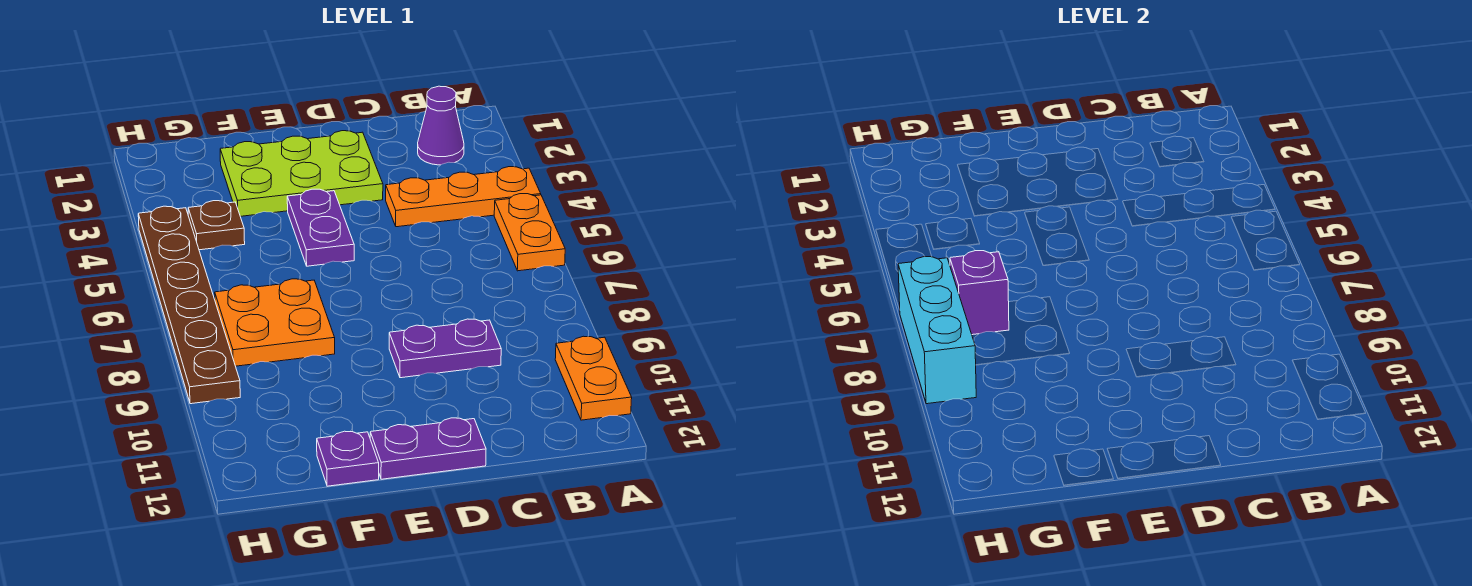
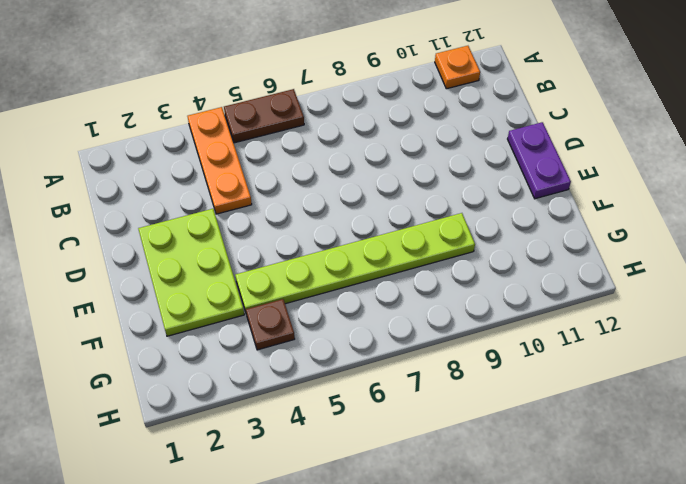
brown plate A5:A6 level 1 -> orange plate A5:A6 level 1
orange plate A11 level 1 -> orange plate A10:A11 level 1
lime plate F4:F9 level 1 -> orange plate F7:G8 level 1
none -> purple cone B2 level 1
none -> purple plate C9:D9 level 1
none -> purple plate E4:E5 level 1

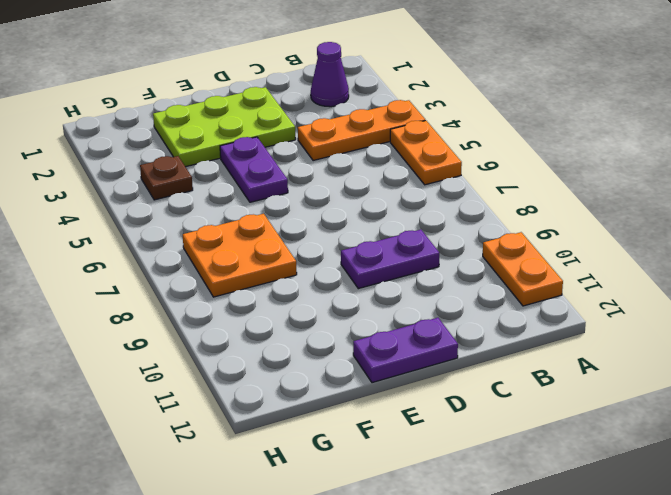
none -> purple plate F12 level 1
none -> brown plate H4:H9 level 1
none -> purple brick G7 level 2

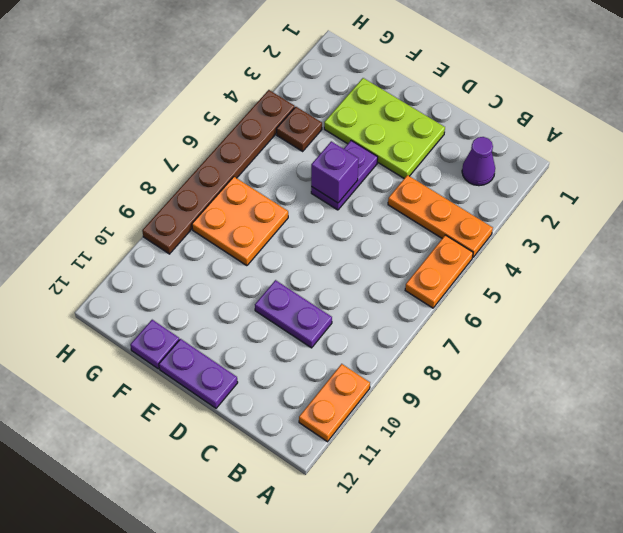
purple brick E5 level 2 -> purple brick G7 level 2
none -> cyan brick H7:H9 level 2

